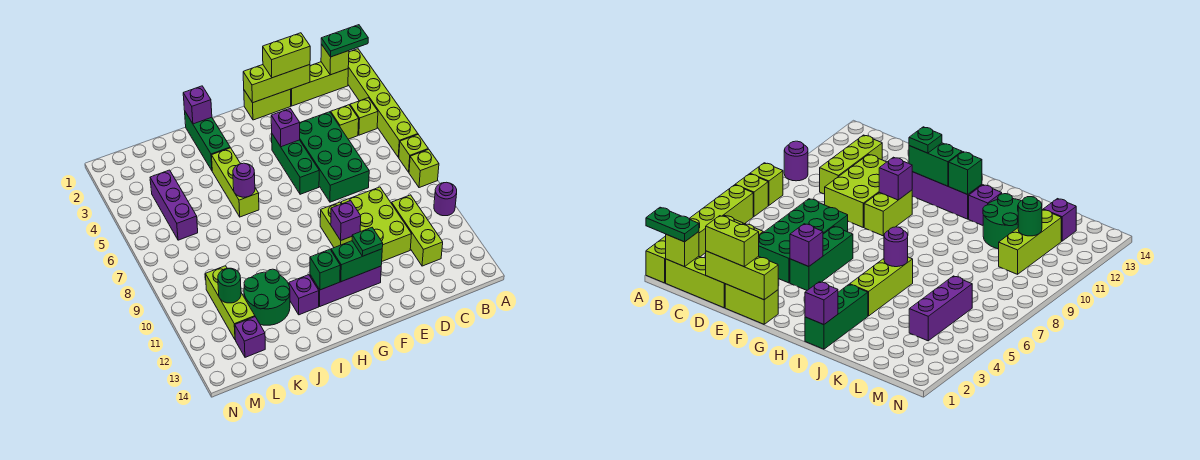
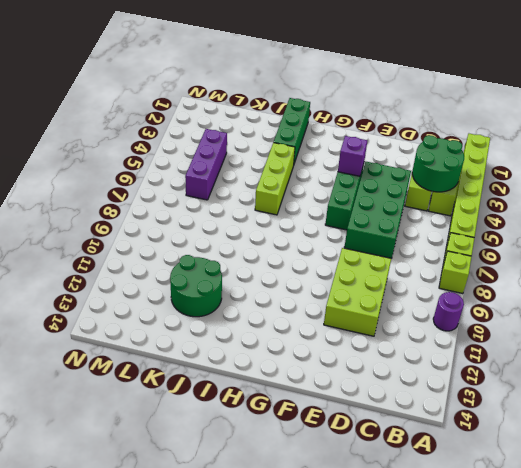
green round brick B3:C4 level 2 -> none
none -> lime brick B1:D1 level 1
none -> lime brick C10:C12 level 1
none -> lime brick E1:F1 level 1
none -> lime brick F9:F10 level 1

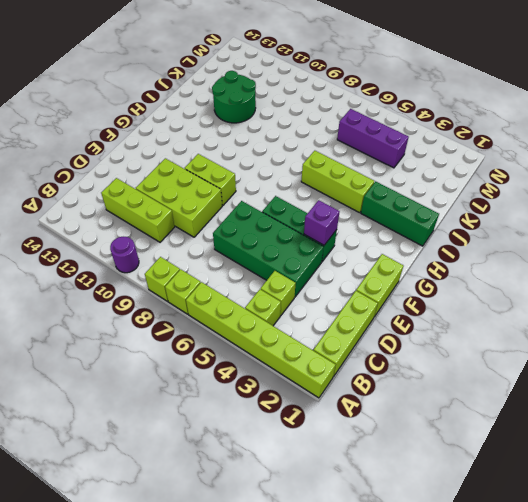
none -> purple brick F12:H12 level 1
none -> purple brick I12 level 1
none -> lime brick L10:L12 level 1
none -> purple brick L13 level 1

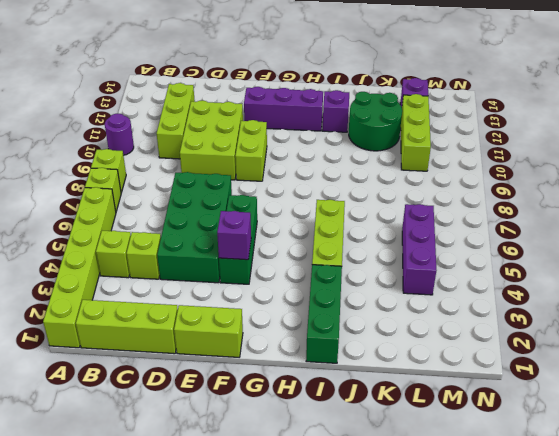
none -> lime brick B1 level 2
none -> lime brick D1:F1 level 2
none -> purple brick F10 level 2
none -> green brick F12:G12 level 2

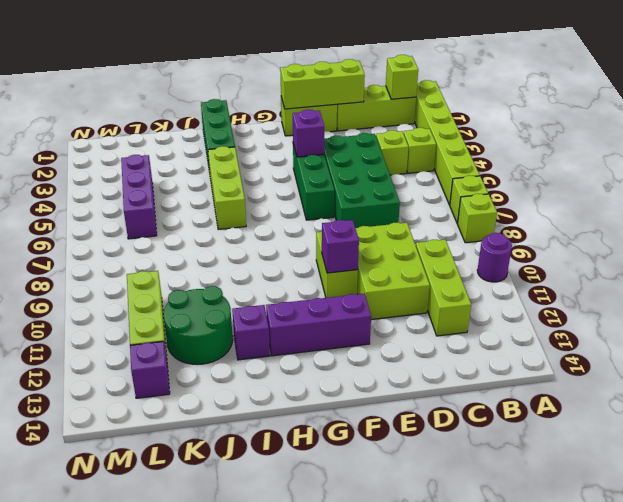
none -> green brick F12:G12 level 2
none -> green brick H12 level 2
none -> purple brick I1 level 2
none -> purple round brick I6 level 2

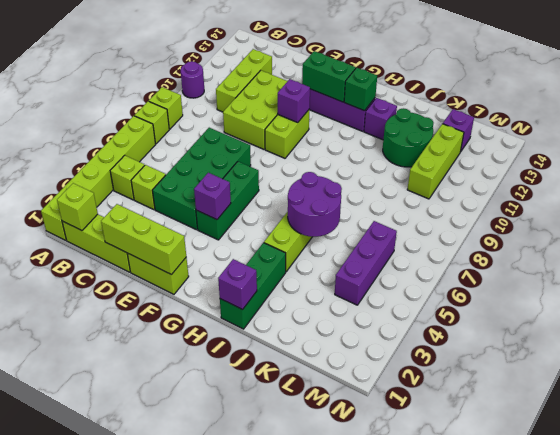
purple round brick I5:J6 level 2 -> purple round brick I6 level 2
none -> green round brick L11 level 2
none -> green plate A1:B1 level 3
none -> lime brick D1:E1 level 3
none -> green plate F12 level 3

